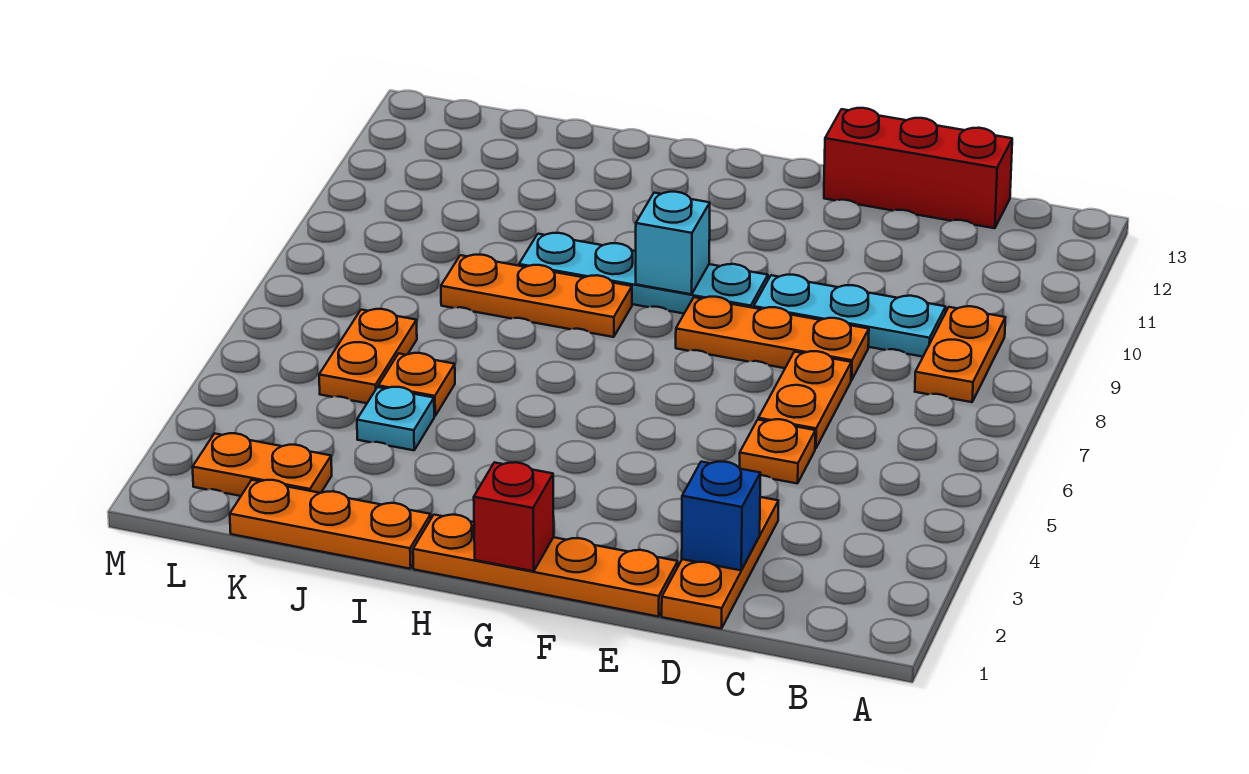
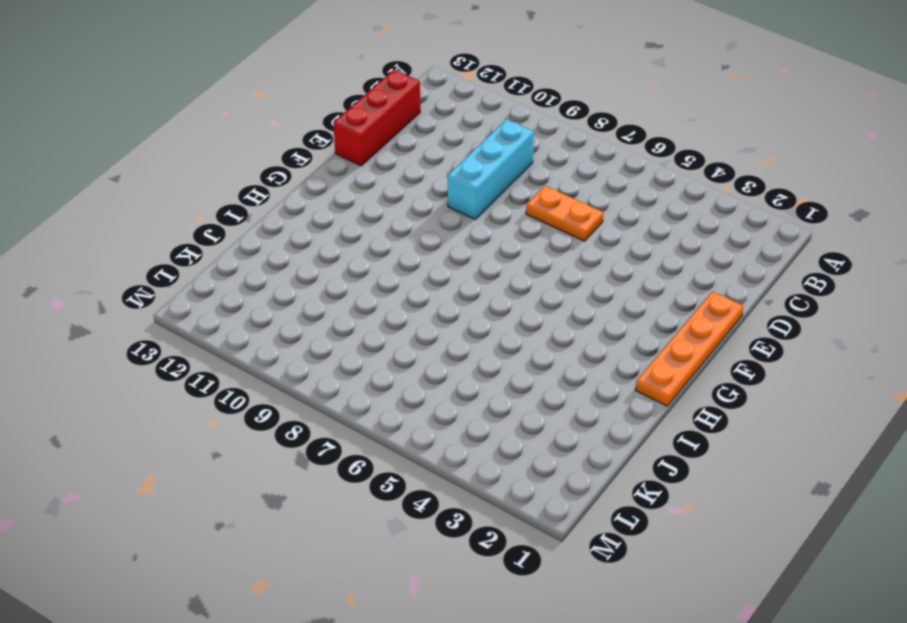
cyan brick C9:E9 level 1 -> cyan plate C9:E9 level 1
none -> orange plate B8:B9 level 1
none -> orange plate D1:D3 level 1
none -> orange plate D5 level 1

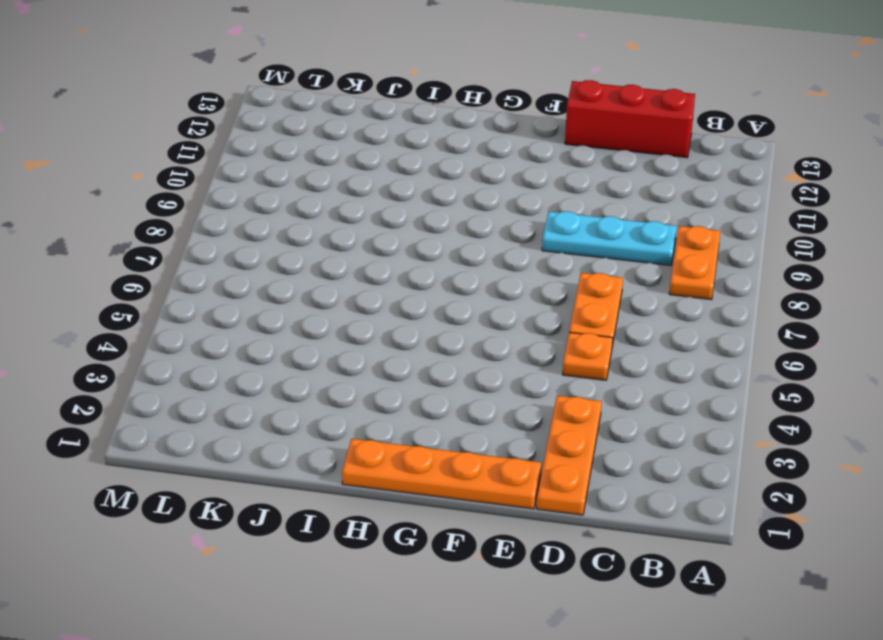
none -> orange plate D8:F8 level 1
none -> cyan plate F9:I9 level 1
none -> orange plate H8:J8 level 1

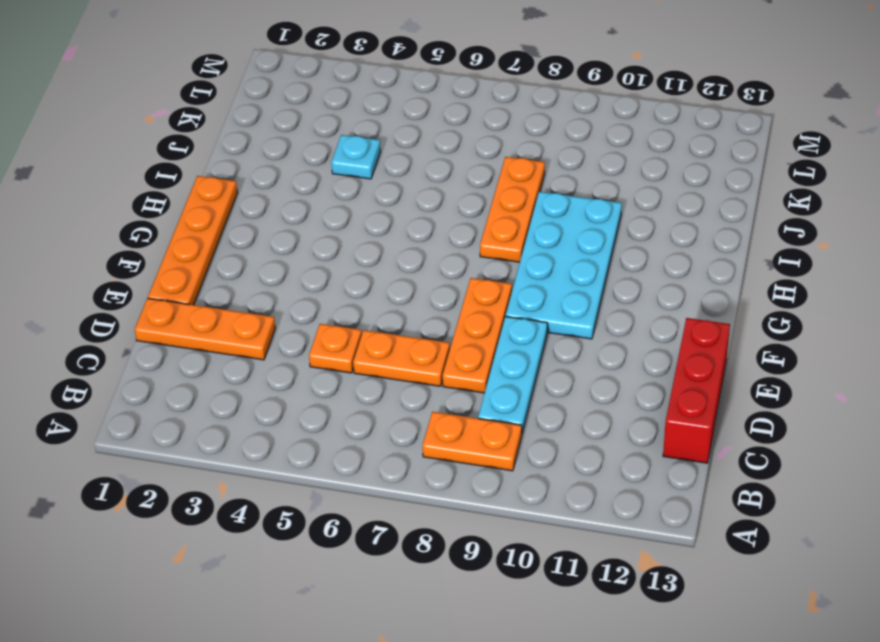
cyan plate F9:I10 level 1 -> cyan plate F9:I9 level 1
none -> orange plate I1:K1 level 1
none -> orange plate J5 level 1
none -> orange plate K2:L2 level 1

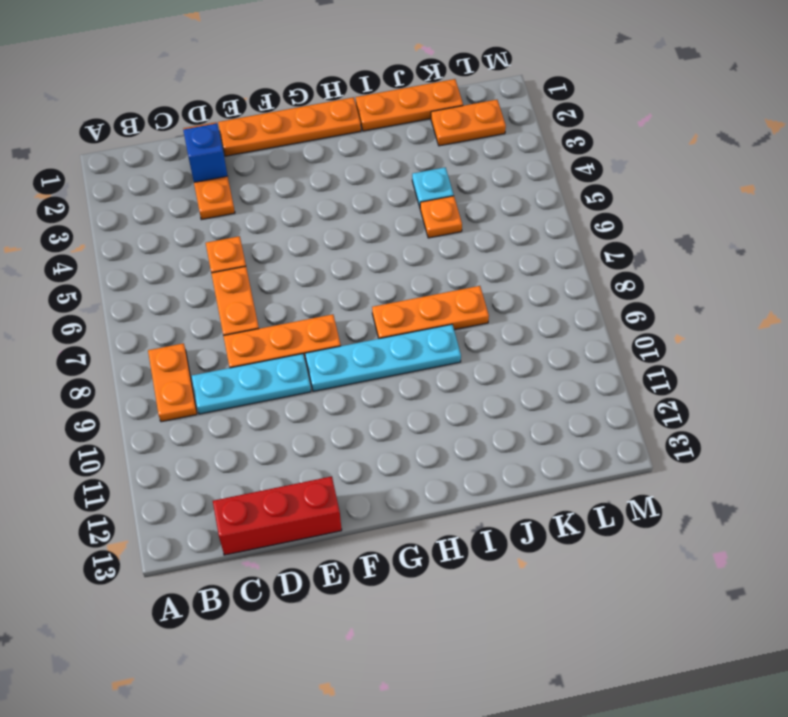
none -> orange plate K5:K6 level 1
none -> red brick G1 level 2
none -> cyan brick G9 level 2

